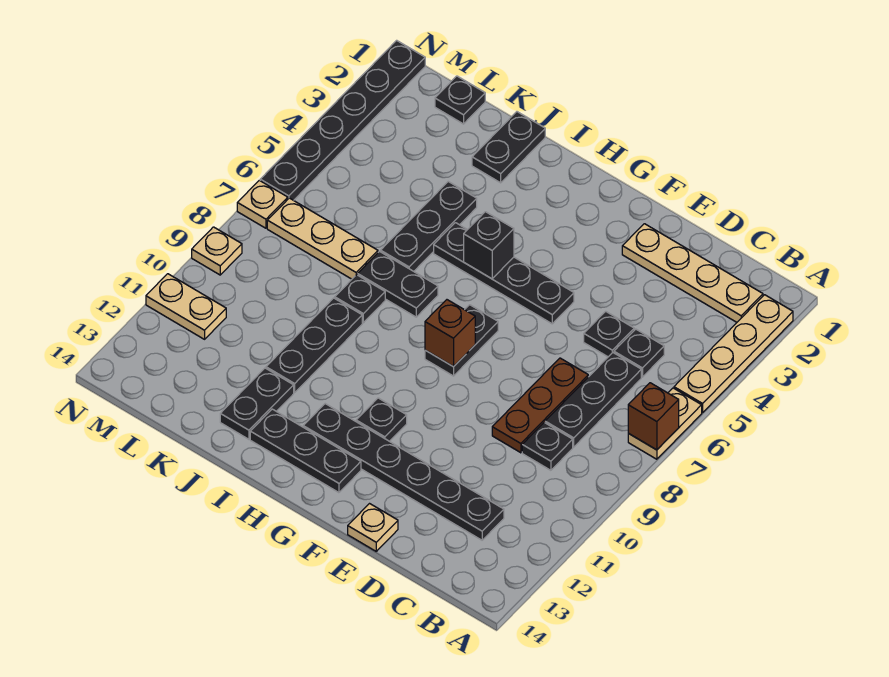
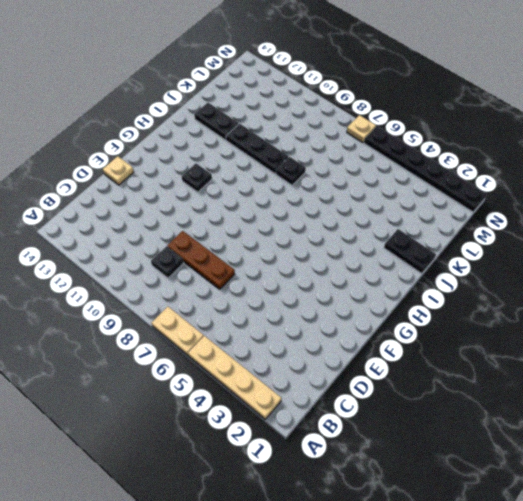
none -> tan plate B2:E2 level 1
none -> black plate C5 level 1
none -> black plate C6:C8 level 1

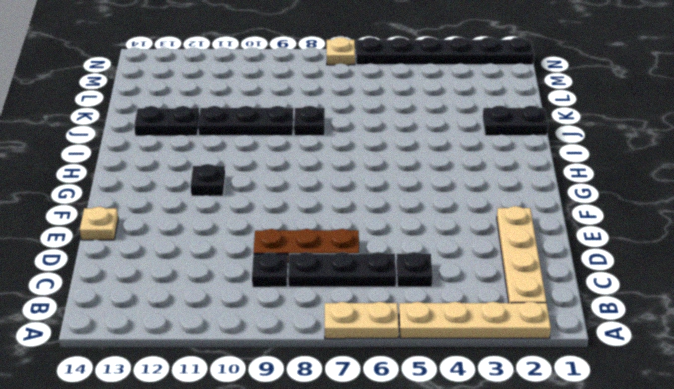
none -> black plate C12:H12 level 1
none -> black plate D5 level 1
none -> black plate F5:I5 level 1

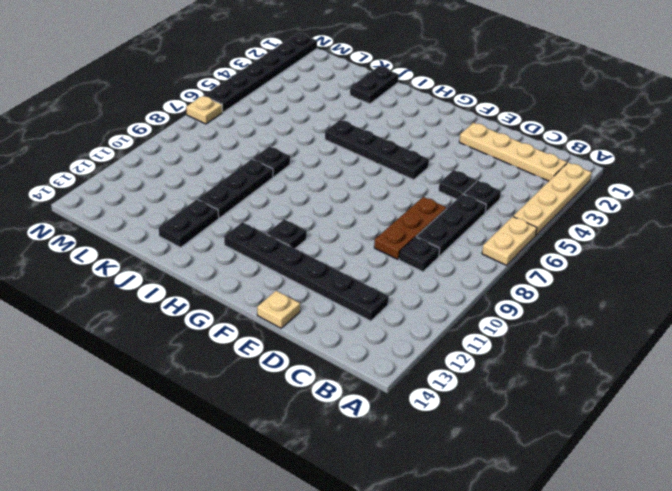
none -> black plate G7:G8 level 1
none -> black plate G13:I13 level 1
none -> black plate I7:J7 level 1

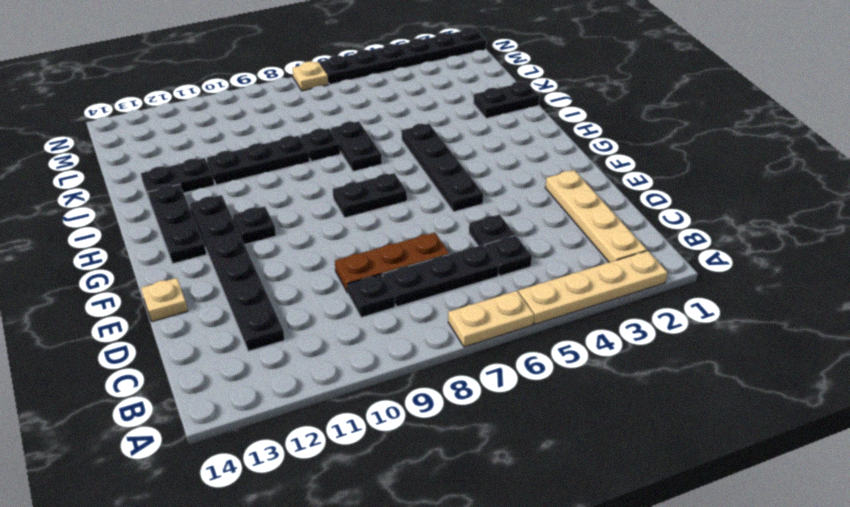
none -> black plate J4:J6 level 1
none -> tan plate K7:M7 level 1
none -> black plate L1 level 1

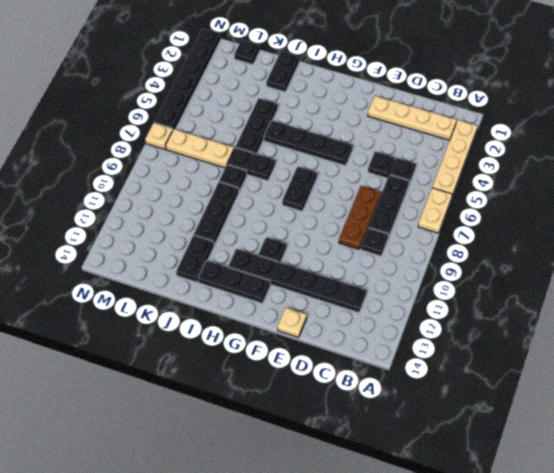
none -> tan plate M11:N11 level 1
none -> tan plate N9 level 1
none -> brown brick A7 level 2

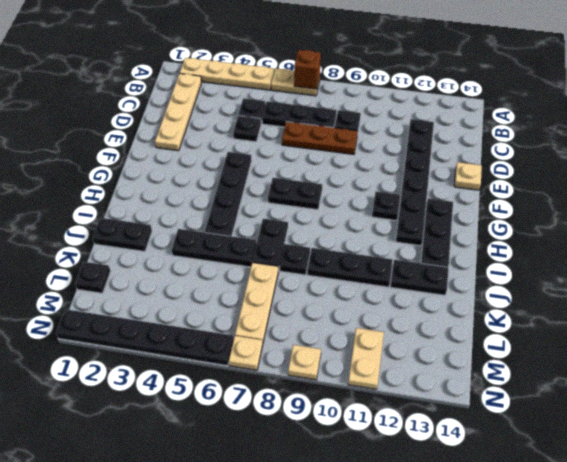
none -> brown brick G8 level 2
none -> black brick H5 level 2

